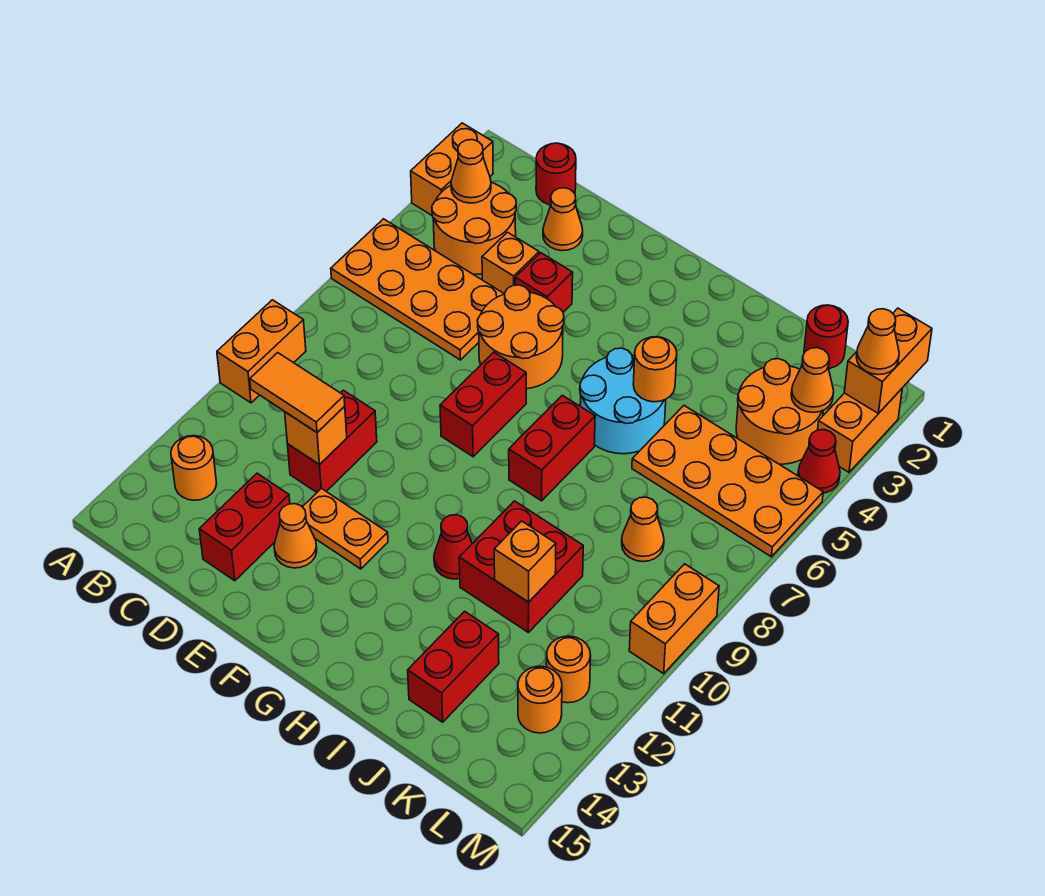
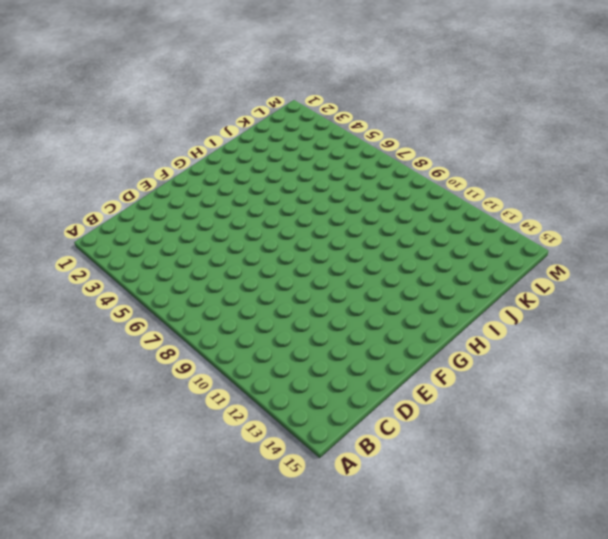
none -> orange brick A2:A3 level 1
none -> orange plate A5:D6 level 1
none -> orange brick A9:A10 level 1
none -> orange round brick B3:C4 level 1

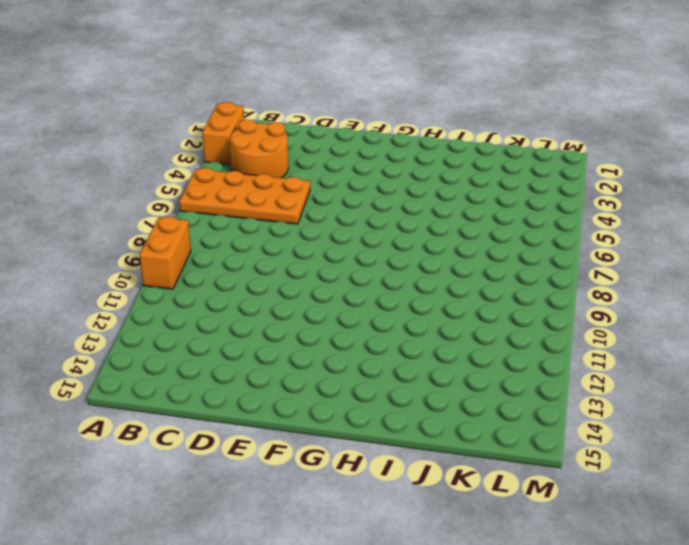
none -> orange round brick B13 level 1
none -> red round brick C1 level 1
none -> orange cone D2 level 1
none -> orange brick D4 level 1

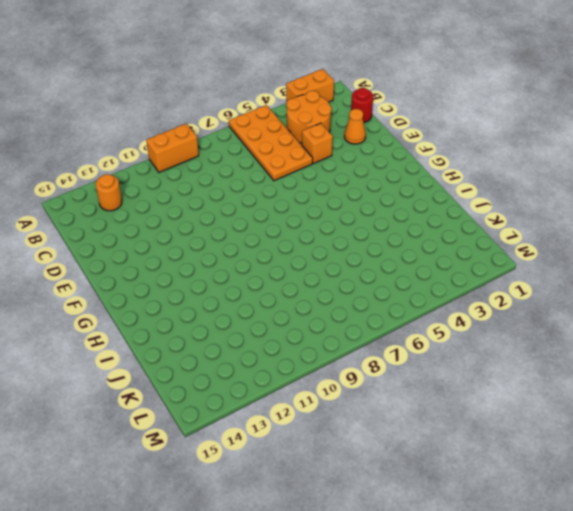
none -> red brick D10:D11 level 1
none -> red brick D13:D14 level 1
none -> red brick E4 level 1
none -> orange round brick E5:F6 level 1

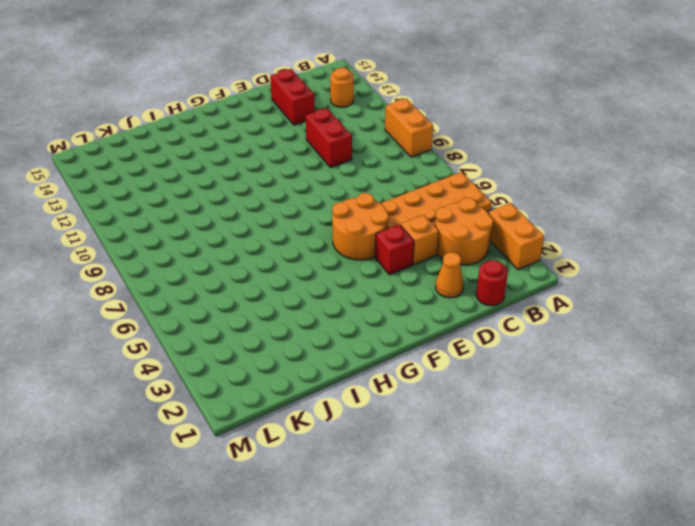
none -> orange plate E12:F12 level 1
none -> orange cone E13 level 1
none -> red brick F7:F8 level 1
none -> cyan round brick H5:I6 level 1

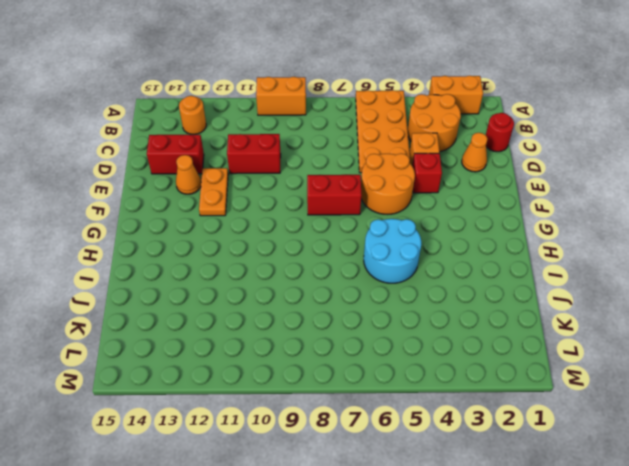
none -> red brick H7:H8 level 1
none -> red cone H11 level 1
none -> red brick I10:J11 level 1
none -> orange plate J5:M6 level 1

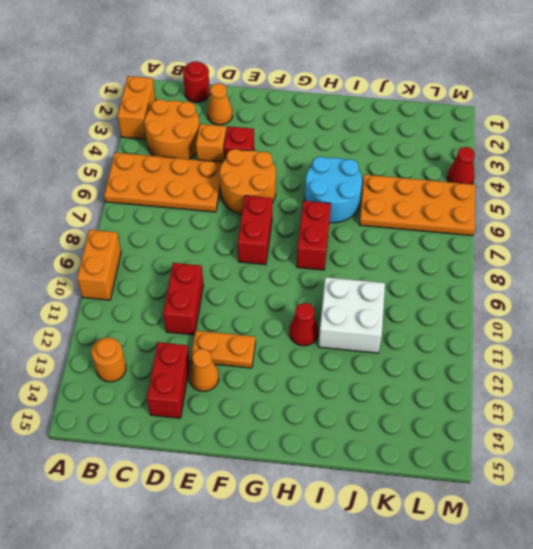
white brick I10:J11 level 1 -> red brick I10:J11 level 1
none -> red brick J13:J14 level 1
none -> red round brick K1 level 1
none -> orange round brick K3:L4 level 1
none -> orange cone K8 level 1

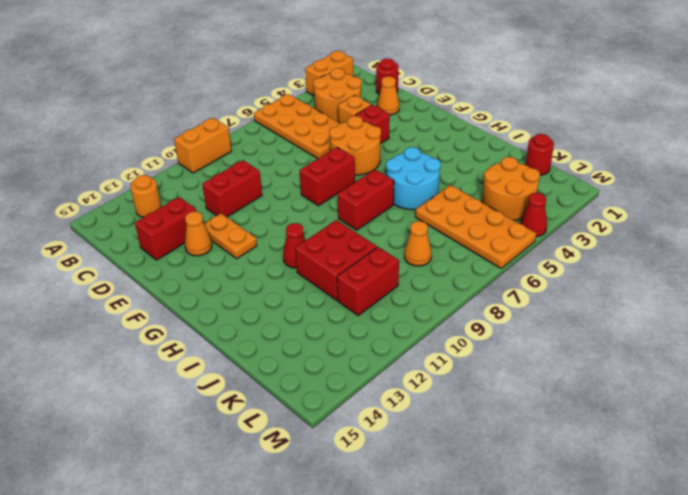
red brick K10:K11 level 1 -> red brick J13:J14 level 1
none -> orange round brick L12 level 1
none -> orange round brick L13 level 1
none -> orange brick M2:M3 level 1
none -> orange brick M9:M10 level 1

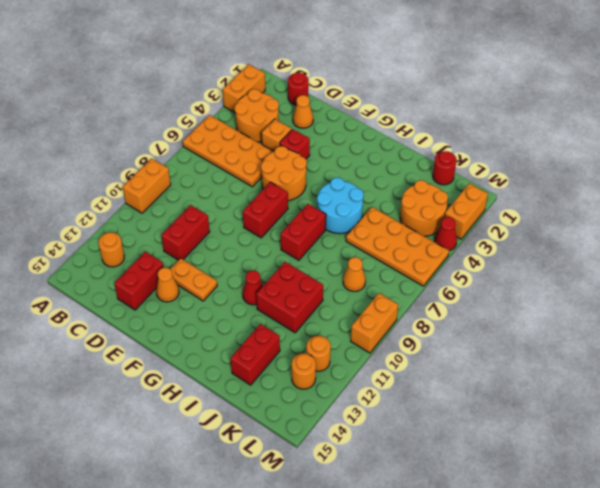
none -> orange cone B3 level 2
none -> orange brick D11 level 2
none -> orange round brick I5 level 2
none -> orange brick J11 level 2

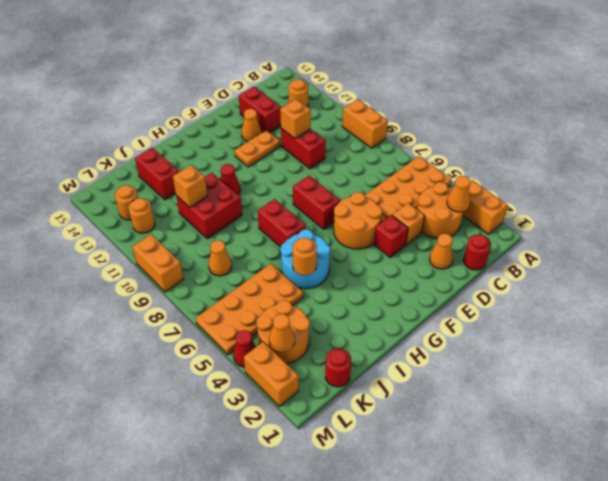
none -> orange brick M1:M2 level 2
none -> orange tile C11:D11 level 3
none -> orange cone M2 level 3

